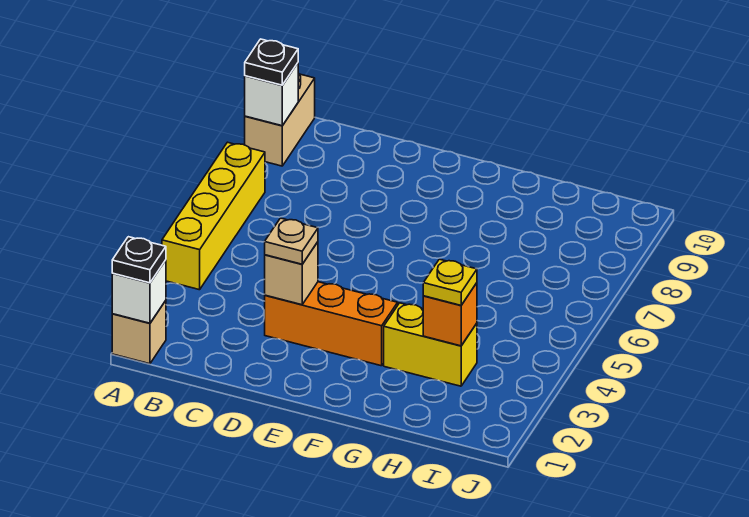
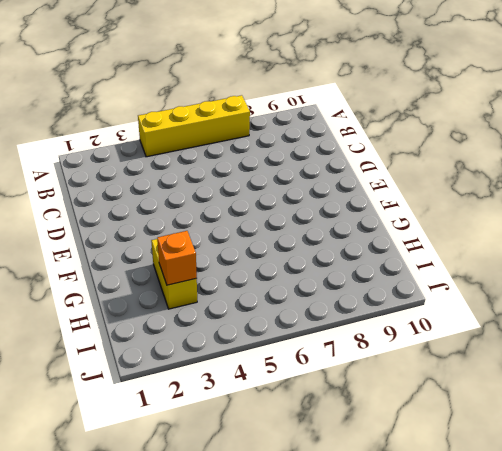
none -> tan brick A1 level 1
none -> tan brick A9:A10 level 1
none -> orange brick D3:F3 level 1

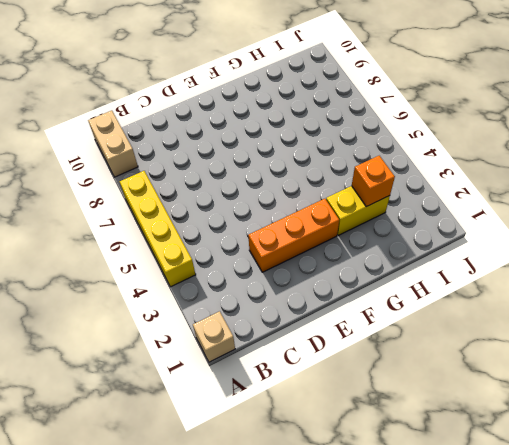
none -> white brick A1 level 2
none -> white brick A9 level 2
none -> tan brick D3 level 2

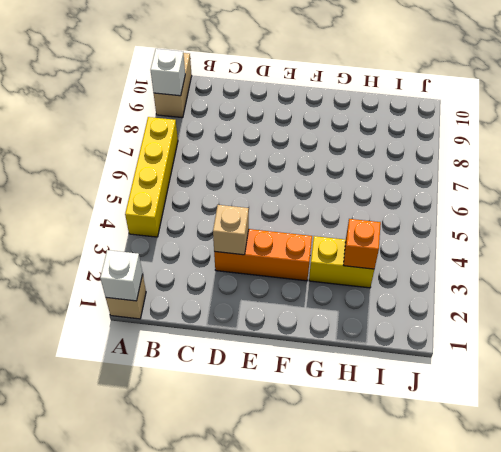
none -> black plate A1 level 3
none -> black plate A9 level 3
none -> tan plate D3 level 3

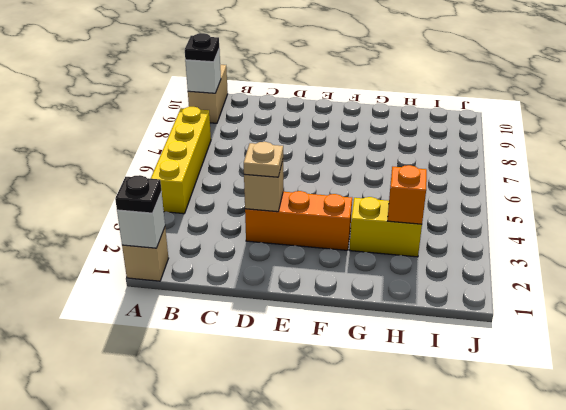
none -> yellow plate H3 level 3

